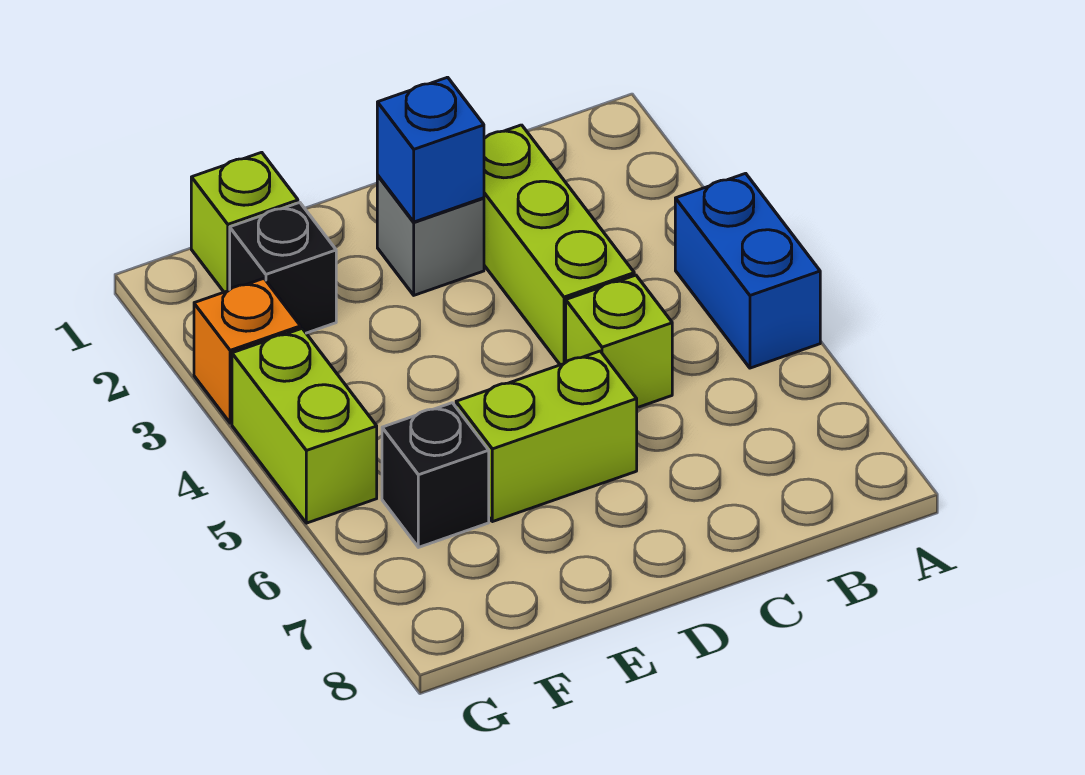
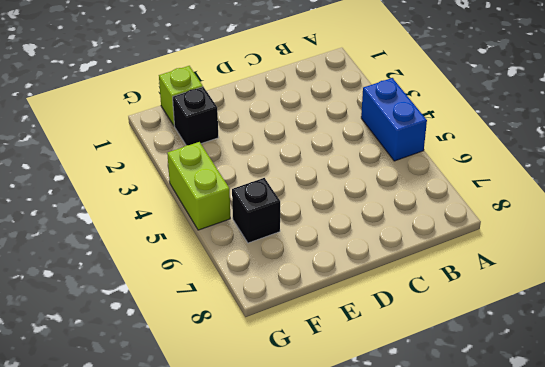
none -> lime brick C2:C4 level 1
none -> lime brick C5 level 1

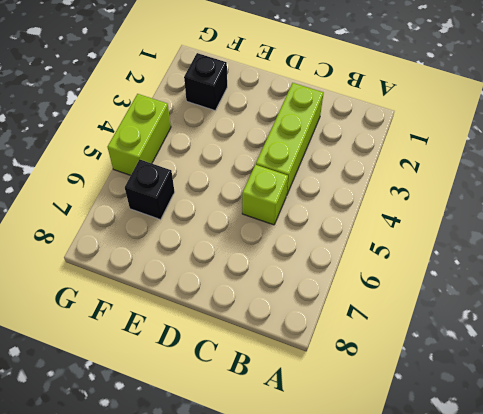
none -> blue brick A4:A5 level 1
none -> grey brick D2 level 1

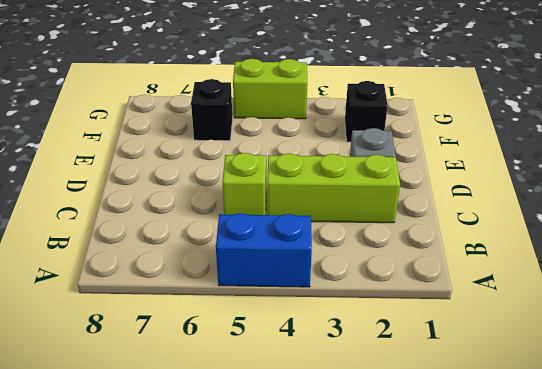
none -> lime brick D6:E6 level 1
none -> lime brick F1 level 1

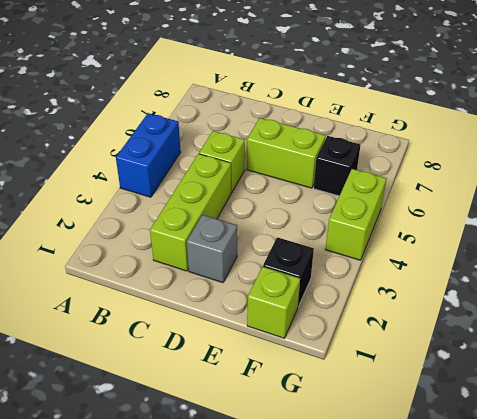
none -> orange brick G3 level 1
none -> blue brick D2 level 2

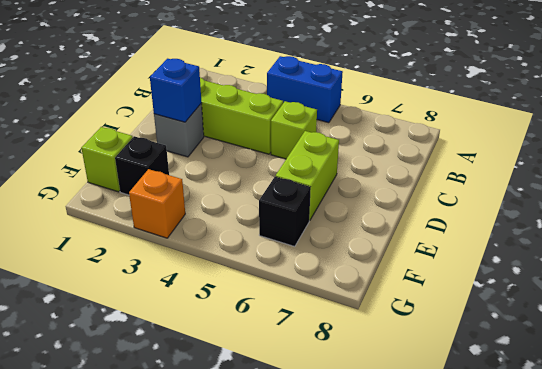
none -> lime brick G4:G5 level 1

